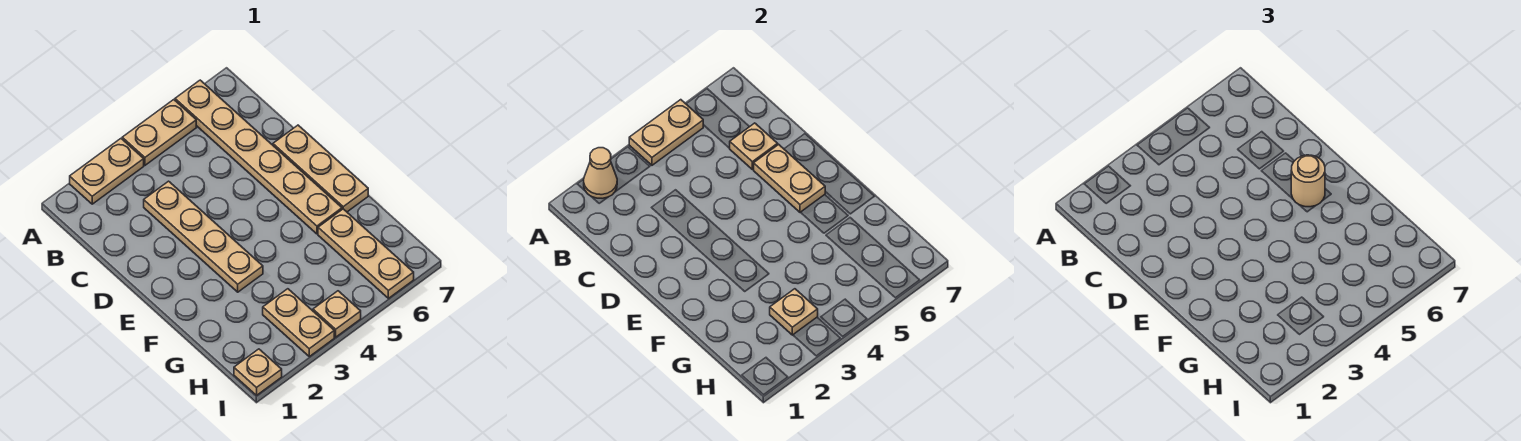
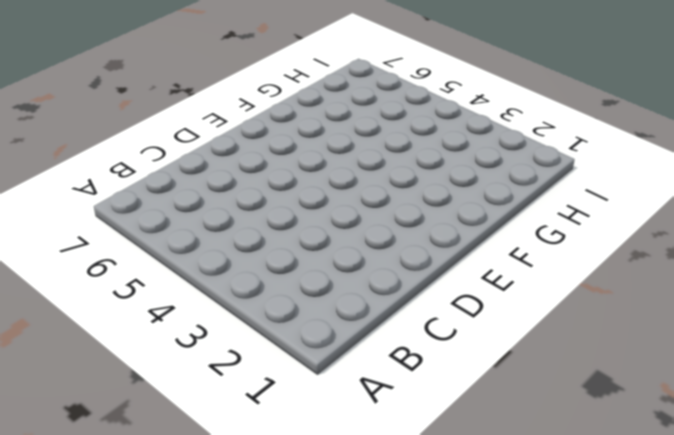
none -> tan plate A2:A3 level 1
none -> tan plate A4:A5 level 1
none -> tan plate A6:F6 level 1

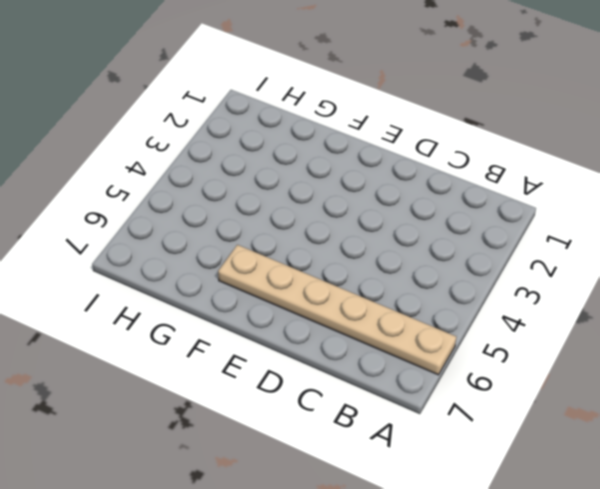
none -> tan plate A2:A3 level 1
none -> tan plate A4:A5 level 1
none -> tan plate C3:F3 level 1

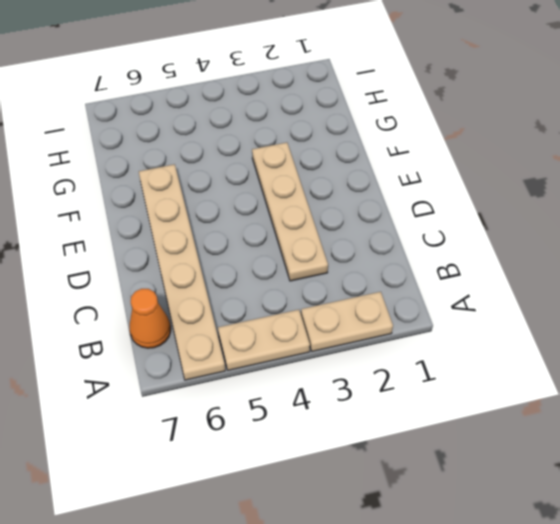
orange cone B7 level 1 -> none
none -> tan plate D7:F7 level 1
none -> tan plate G6:I6 level 1
none -> tan plate H3:I3 level 1

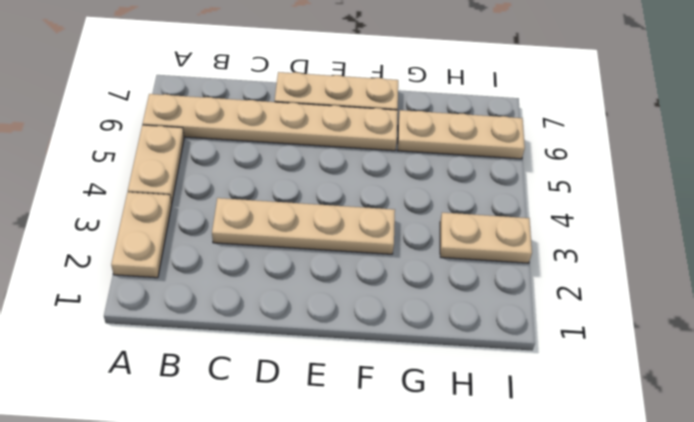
none -> tan plate I1 level 1
none -> tan plate I4 level 1
none -> tan cone A2 level 2

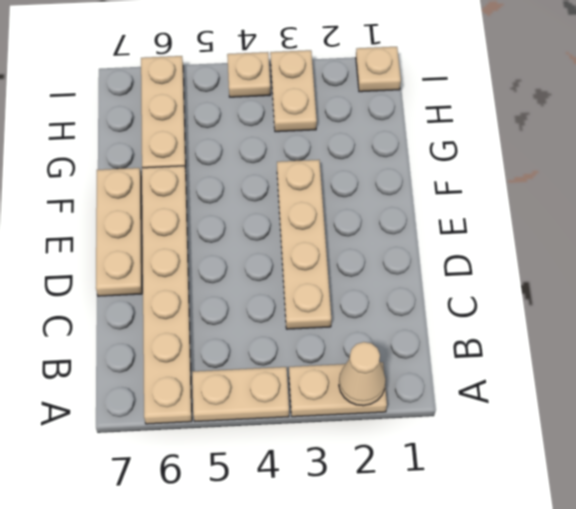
none -> tan plate A4:A5 level 2
none -> tan plate C6 level 2
none -> tan plate D6:E6 level 2

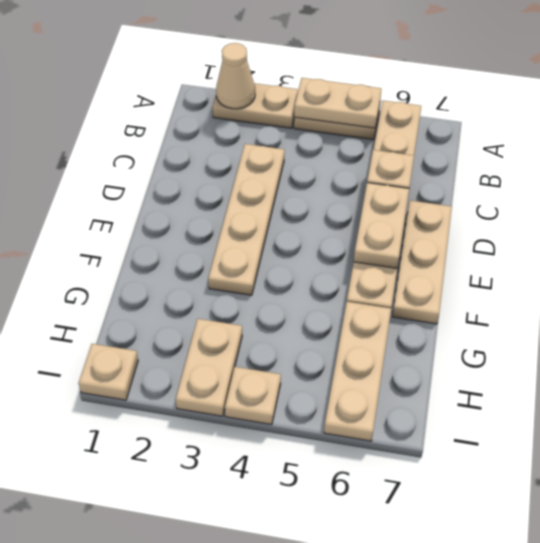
none -> tan plate H3 level 2
none -> tan round brick E6 level 3

